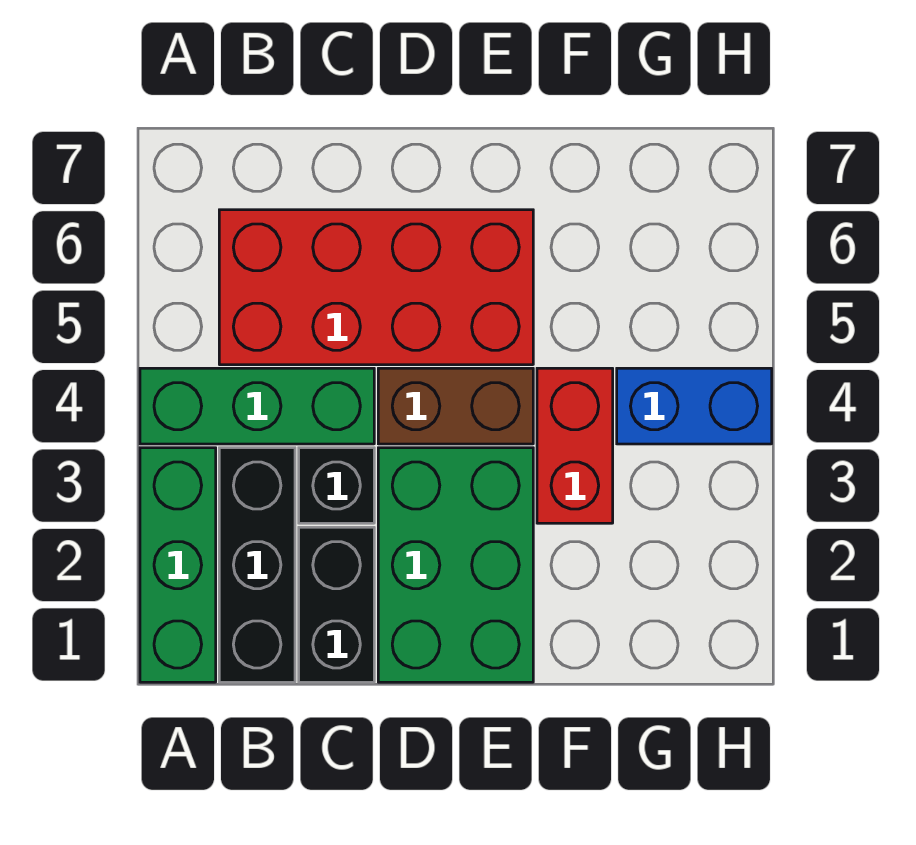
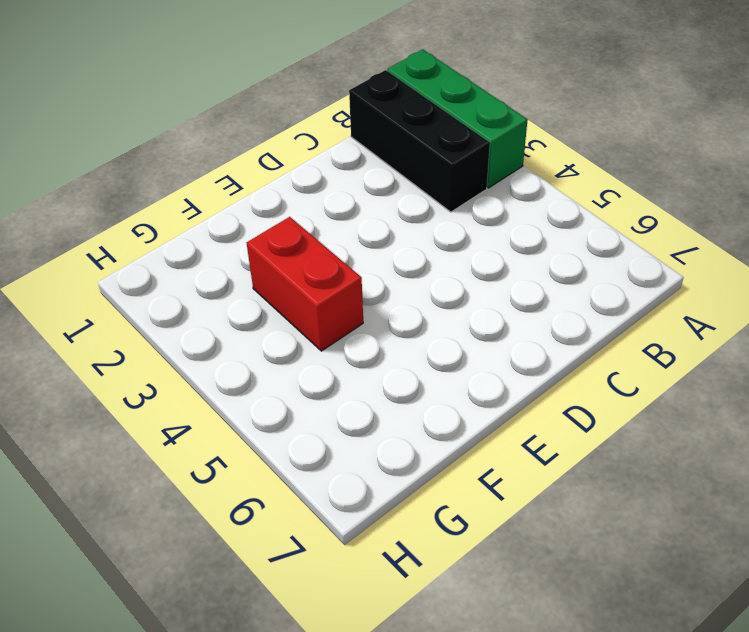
none -> green brick A4:C4 level 1
none -> red brick B5:E6 level 1

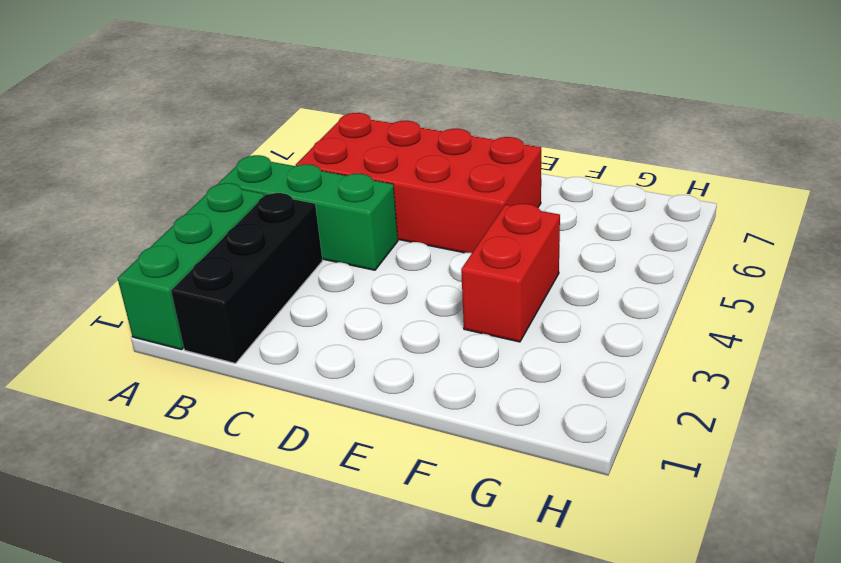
none -> black brick C1:C2 level 1
none -> black brick C3 level 1

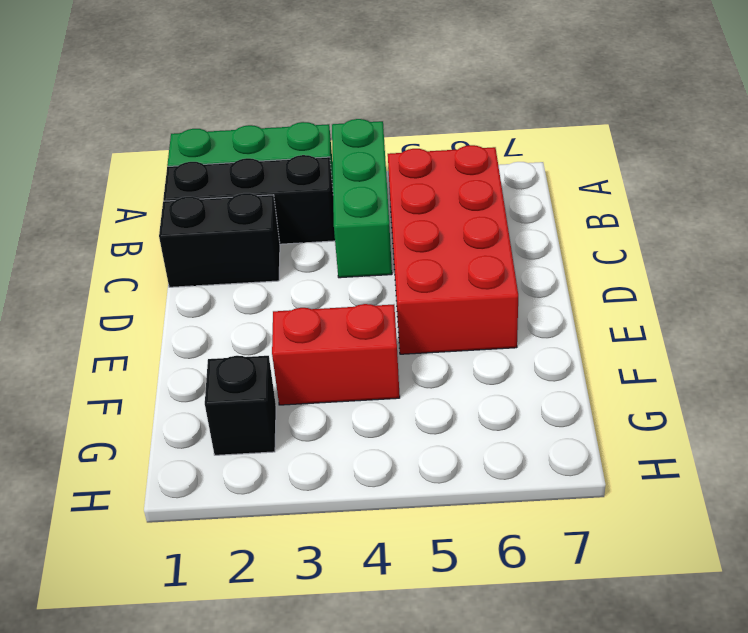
black brick G2 level 1 -> black brick C3 level 1
none -> green brick D1:E3 level 1
none -> brown brick D4:E4 level 1

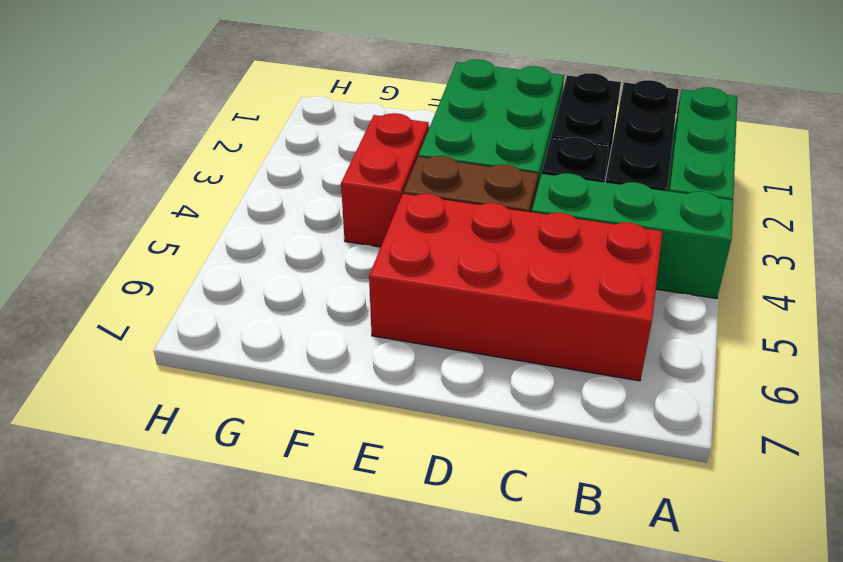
none -> blue brick G4:H4 level 1

